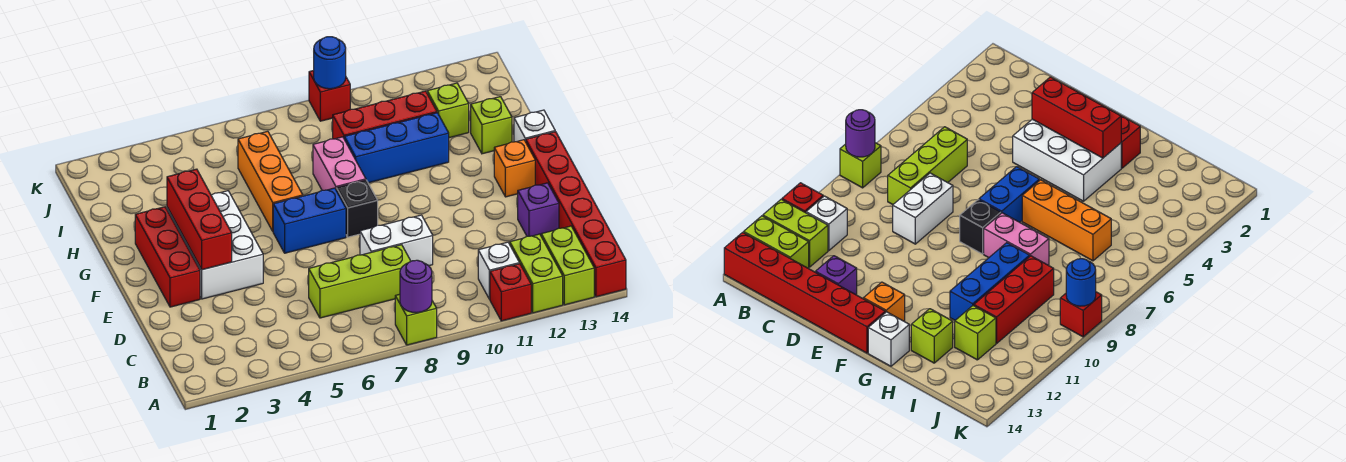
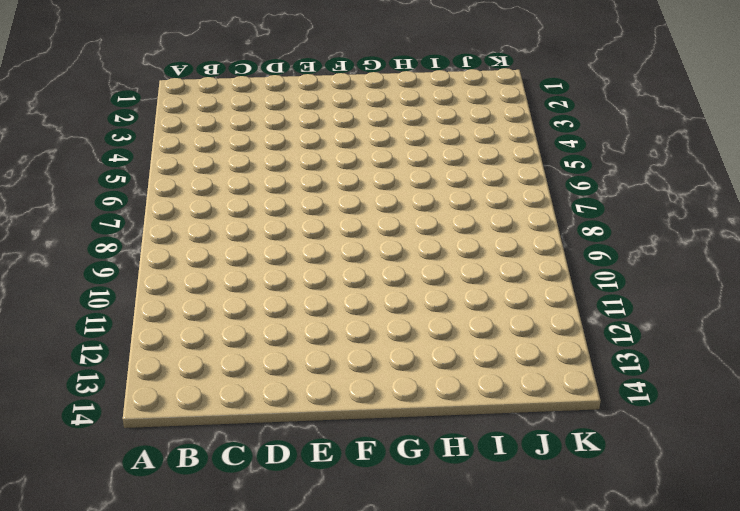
none -> lime brick A8 level 1
none -> red brick A11 level 1
none -> lime brick A12:B12 level 1

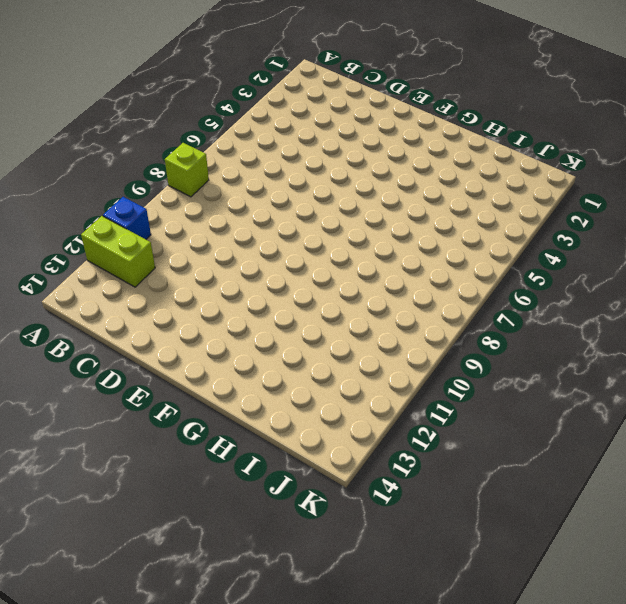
blue brick A11 level 1 -> red brick A11 level 1
none -> lime brick A13:B13 level 1
none -> red brick A14:F14 level 1
none -> white brick B11 level 1

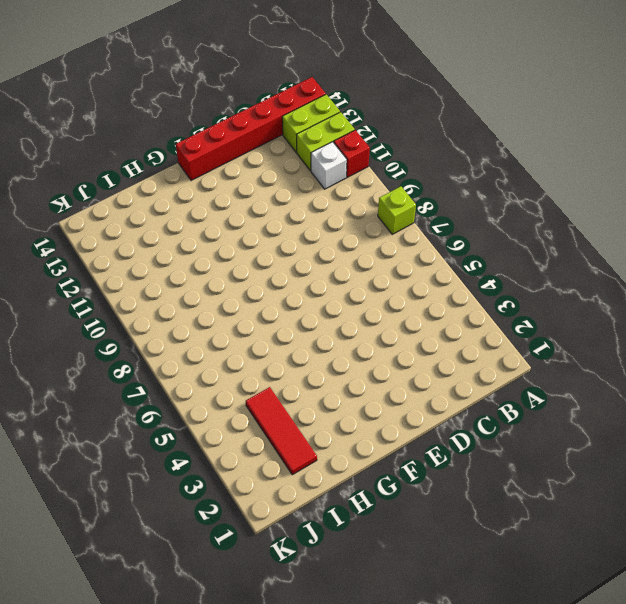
red tile I2:I4 level 1 -> none
none -> lime brick C6:C8 level 1
none -> white brick D8:D9 level 1
none -> purple brick D13 level 1

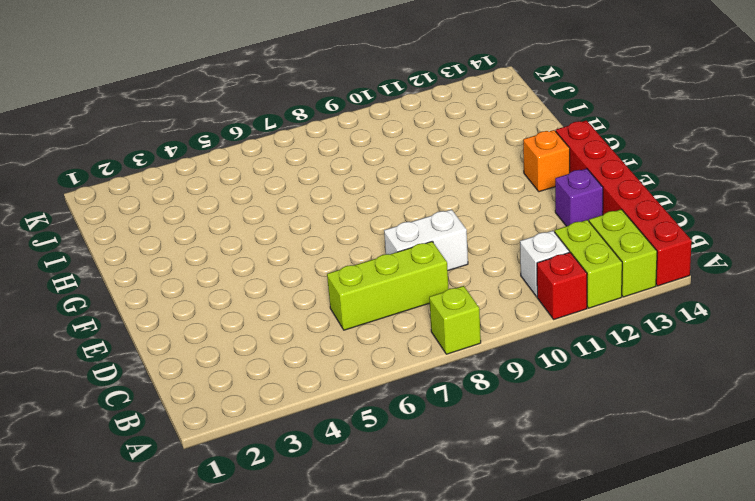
none -> red brick E2:G2 level 1
none -> white brick E3:G4 level 1
none -> blue brick F6:F7 level 1

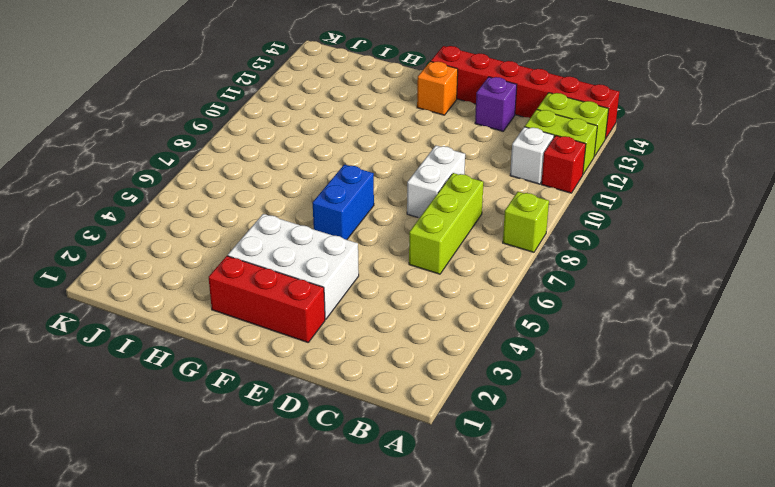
none -> black brick F8 level 1
none -> orange brick G6:I6 level 1
none -> pink brick G8:H8 level 1

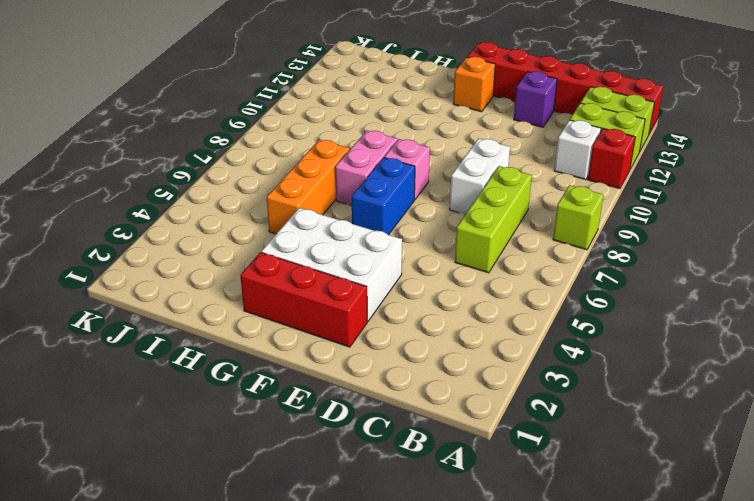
pink brick F8 level 1 -> black brick F8 level 1
pink brick G7:G8 level 1 -> pink brick G8:H8 level 1
orange brick H5:H7 level 1 -> orange brick G6:I6 level 1
none -> white brick G14 level 1
none -> blue brick H9:H11 level 1
none -> lime brick H13 level 1

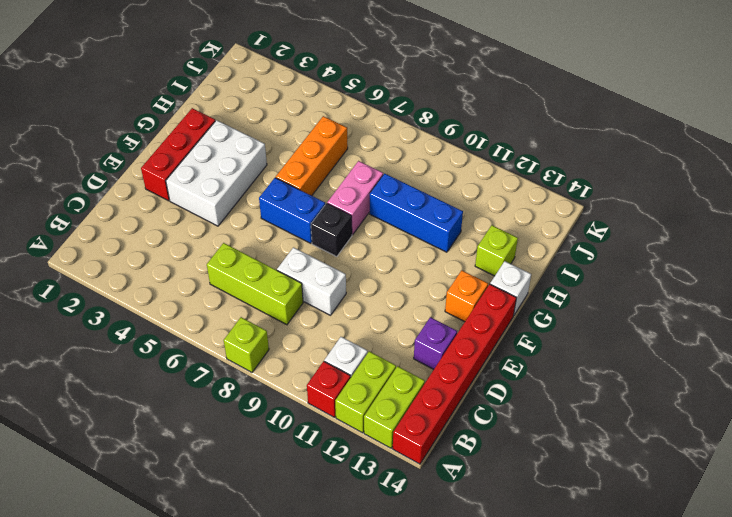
none -> red brick I9:I11 level 1
none -> lime brick I12 level 1
none -> red brick K9 level 1

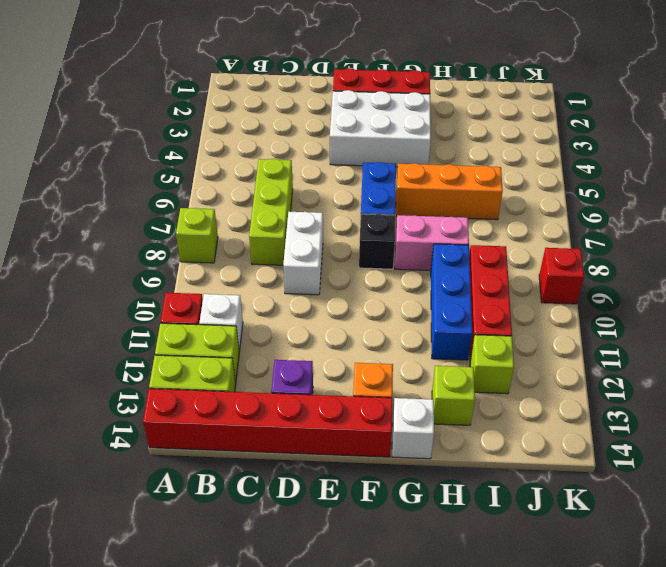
none -> purple round brick A8 level 2
none -> red brick E3:G3 level 2
none -> blue round brick K9 level 2

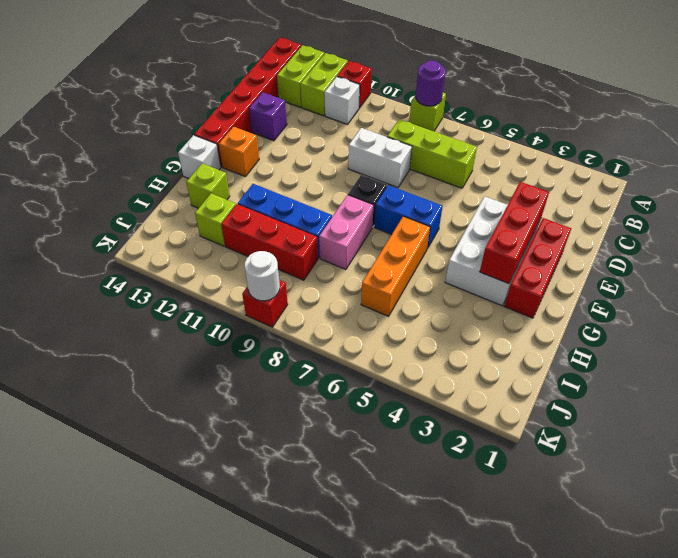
white round brick K9 level 2 -> blue round brick K9 level 2

